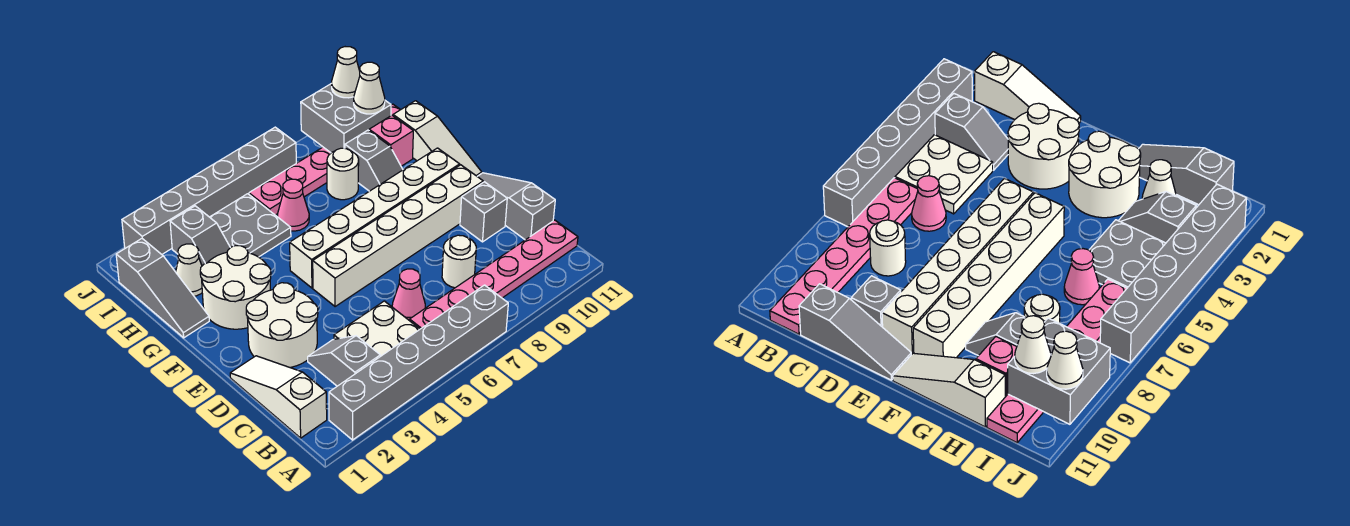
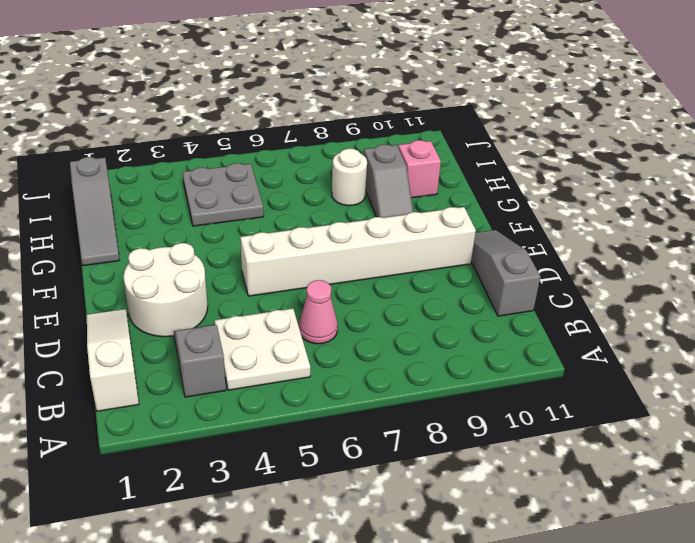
none -> grey brick A2:A7 level 1
none -> pink plate B6:B11 level 1
none -> white round brick C8 level 1

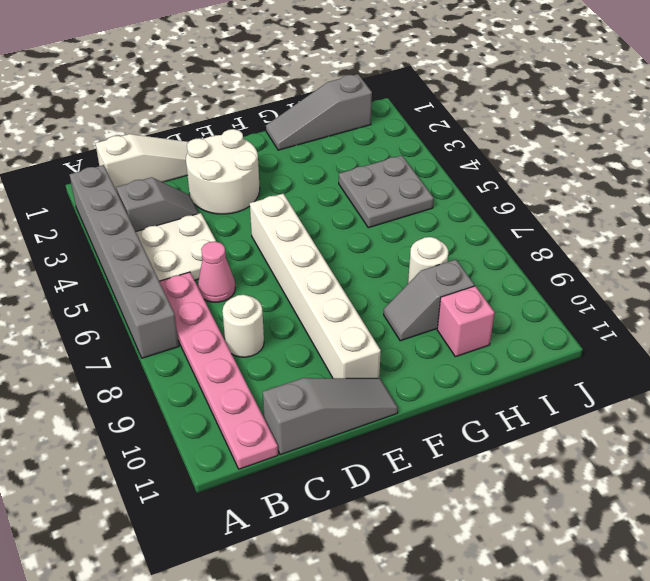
none -> grey brick D10 level 1
none -> white round brick F2:G3 level 1
none -> white brick F5:F10 level 1

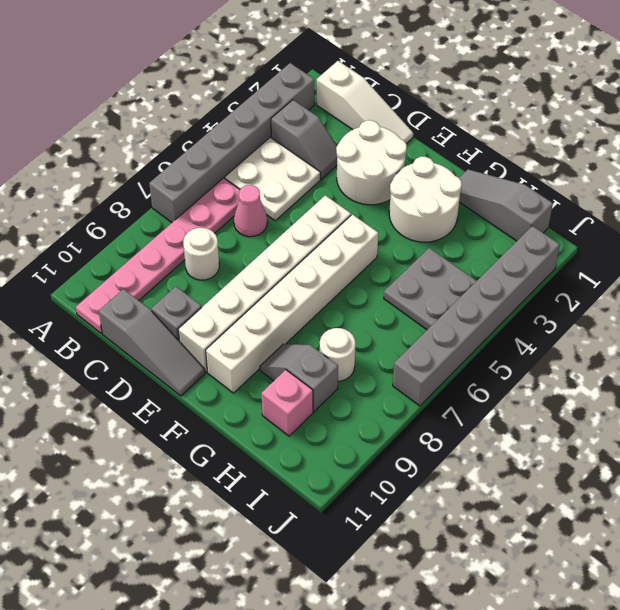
none -> white slope F11:H11 level 1 top H
none -> white cone H2 level 1
none -> grey slope H3:I3 level 1 top I

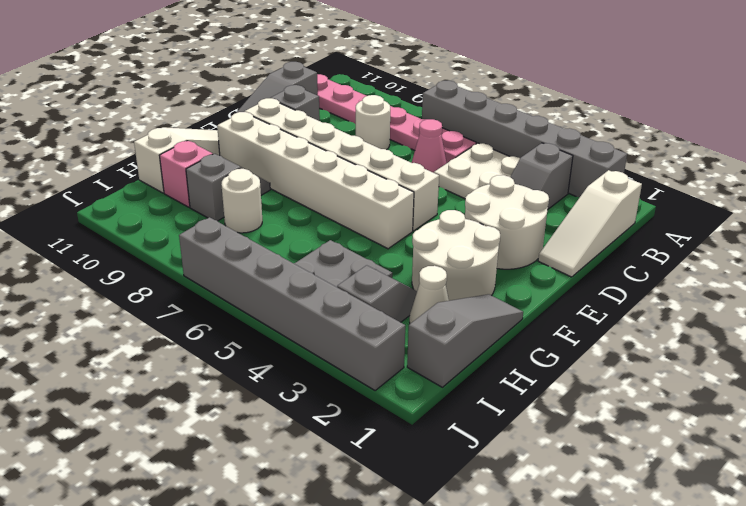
none -> pink cone H6 level 1
none -> pink plate I6:I11 level 1
none -> grey brick I9:J10 level 2

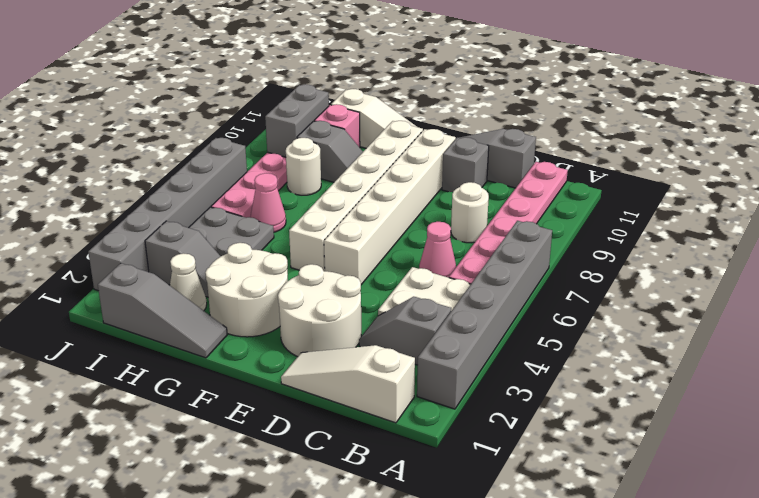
grey brick I9:I10 level 2 -> grey brick I9:J10 level 2
none -> white cone I10 level 3
none -> white cone J10 level 3

